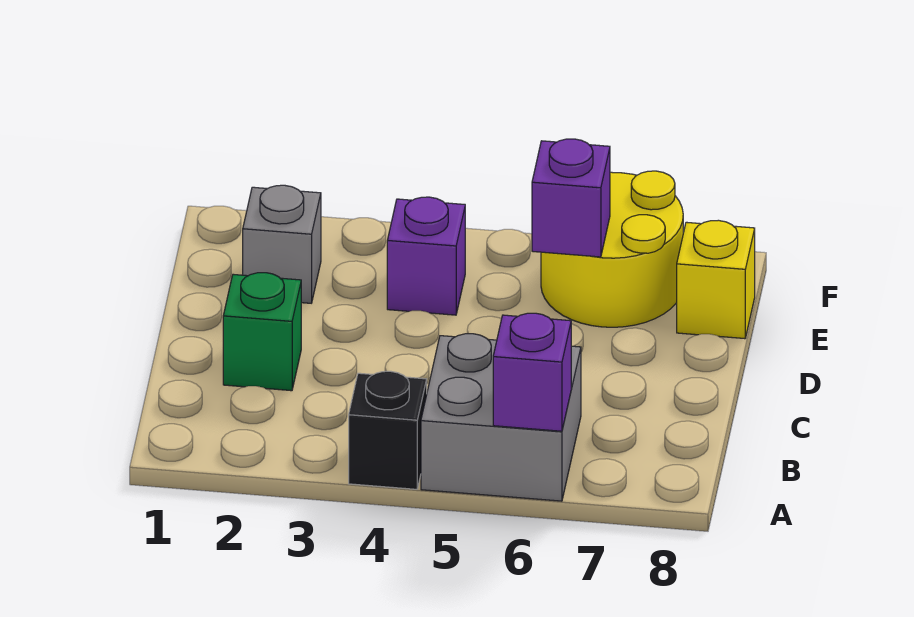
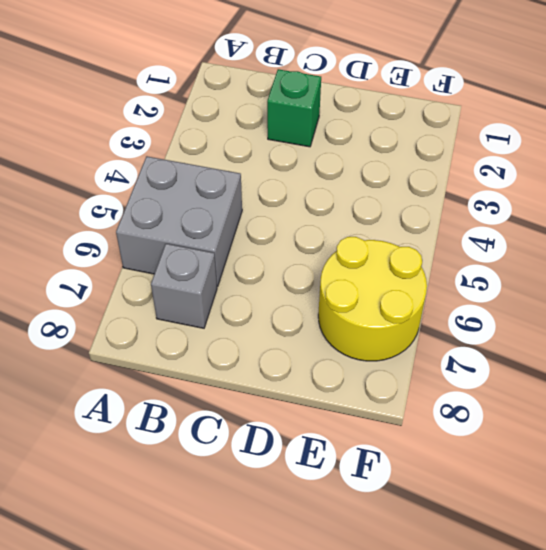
grey brick B7 level 1 -> grey brick E2 level 1
none -> black brick A4 level 1
none -> purple brick E4 level 1

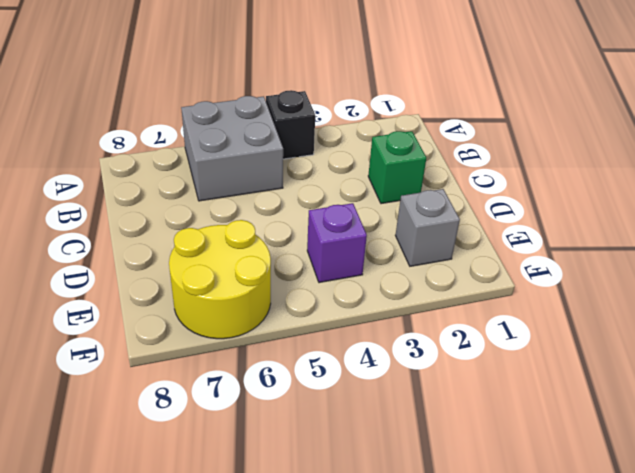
none -> yellow brick E8 level 1
none -> purple brick A6 level 2

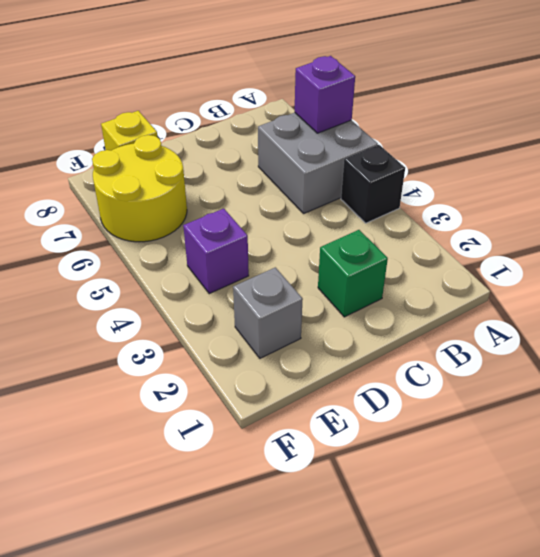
none -> purple brick E6 level 2

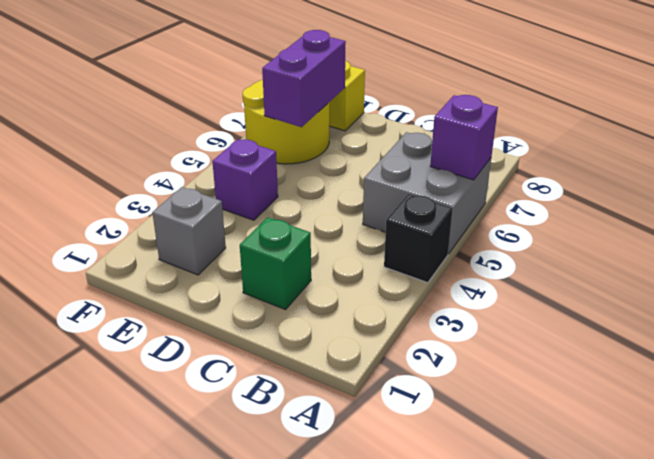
purple brick E6:E7 level 2 -> purple brick E6 level 2

